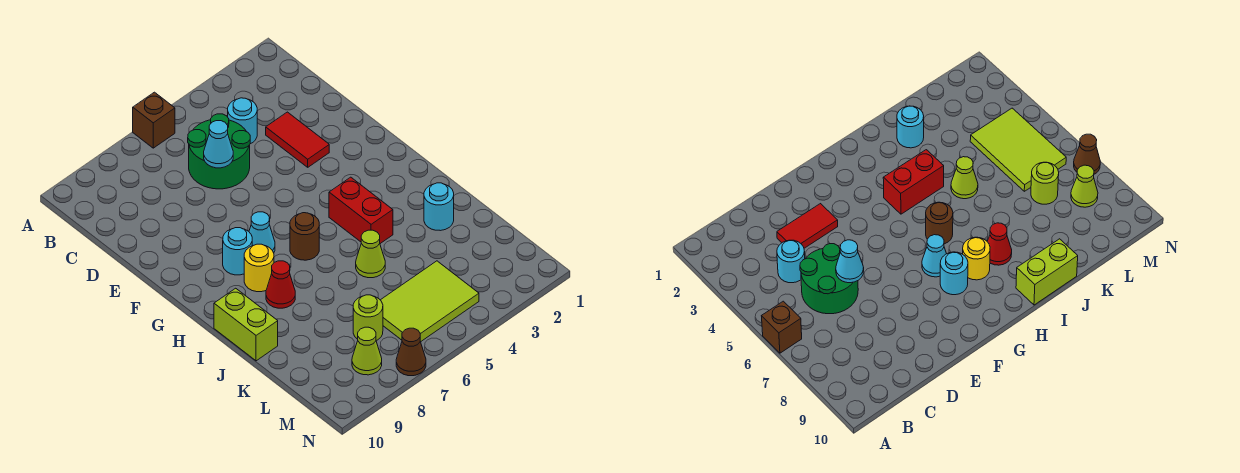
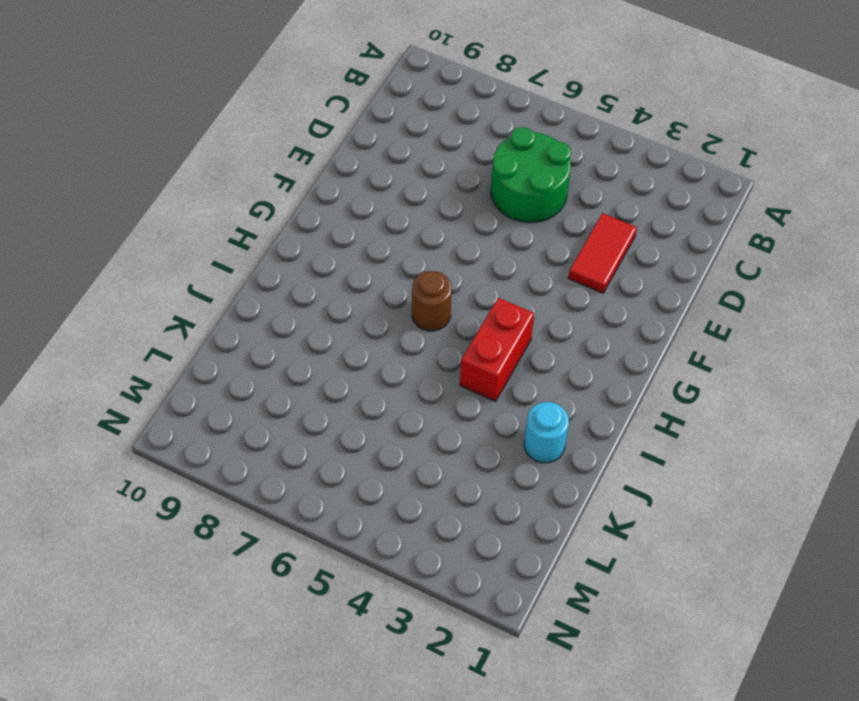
none -> brown brick A6 level 1
none -> cyan round brick C4 level 1
none -> cyan cone G7 level 1

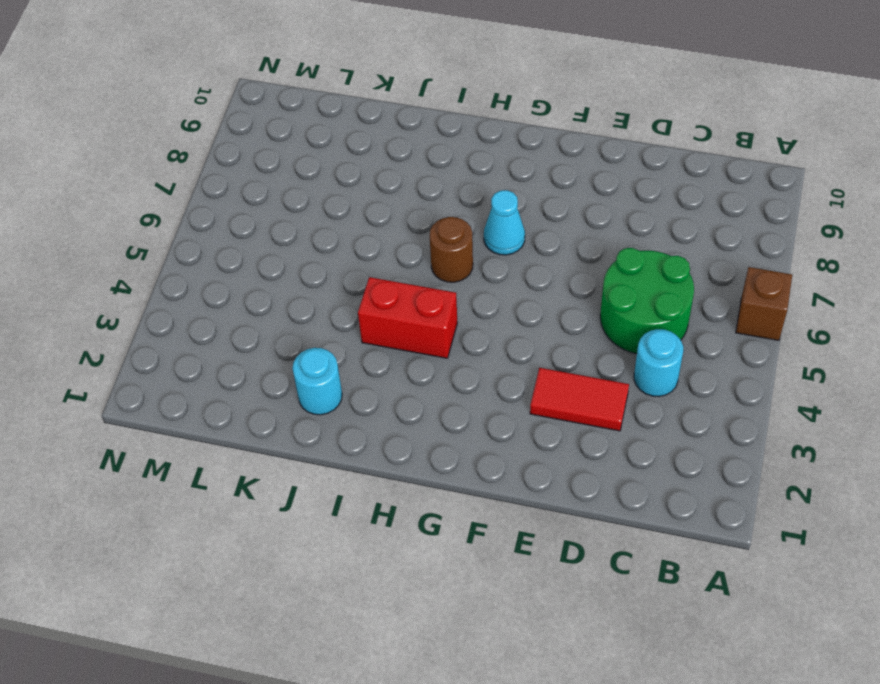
none -> cyan round brick G8 level 1
none -> yellow round brick H8 level 1
none -> red cone I8 level 1

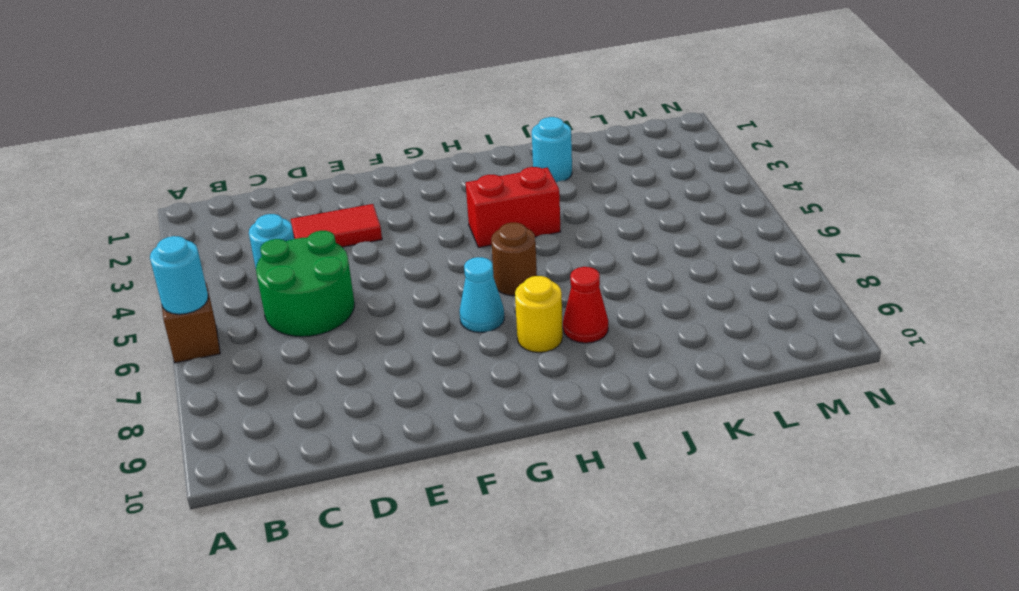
cyan round brick A6 level 2 -> cyan round brick G8 level 1
none -> lime brick I10:J10 level 1
none -> lime cone J5 level 1
none -> lime tile L4:M6 level 1

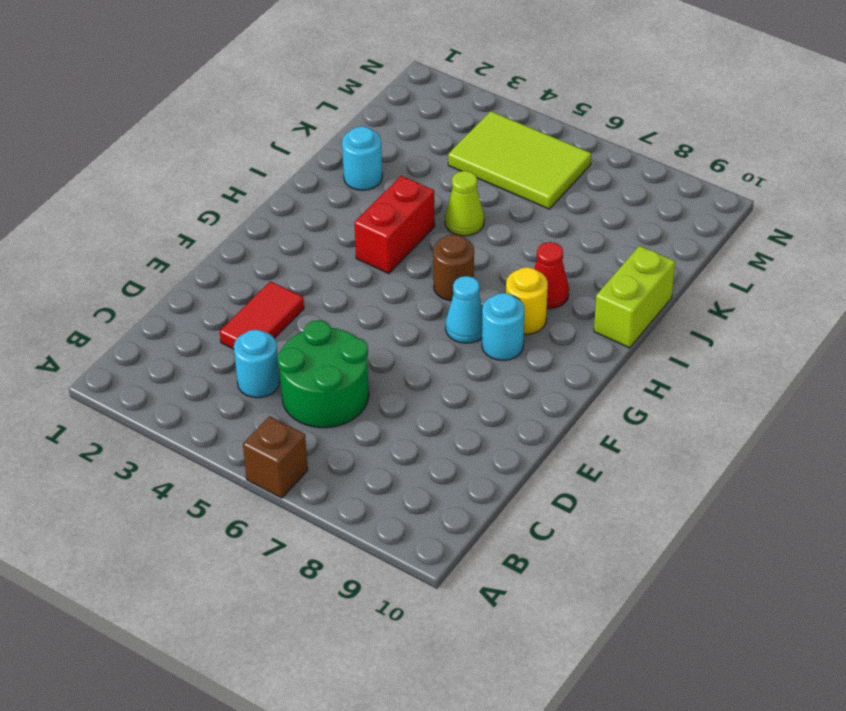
none -> lime round brick L7 level 1
none -> lime cone M8 level 1
none -> brown cone N7 level 1

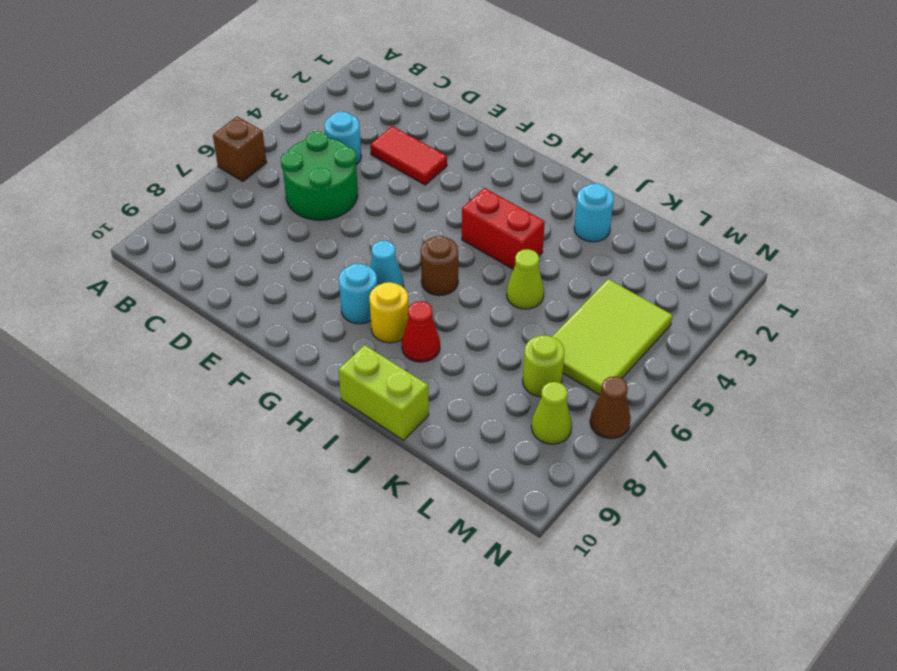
none -> cyan cone D6 level 2

